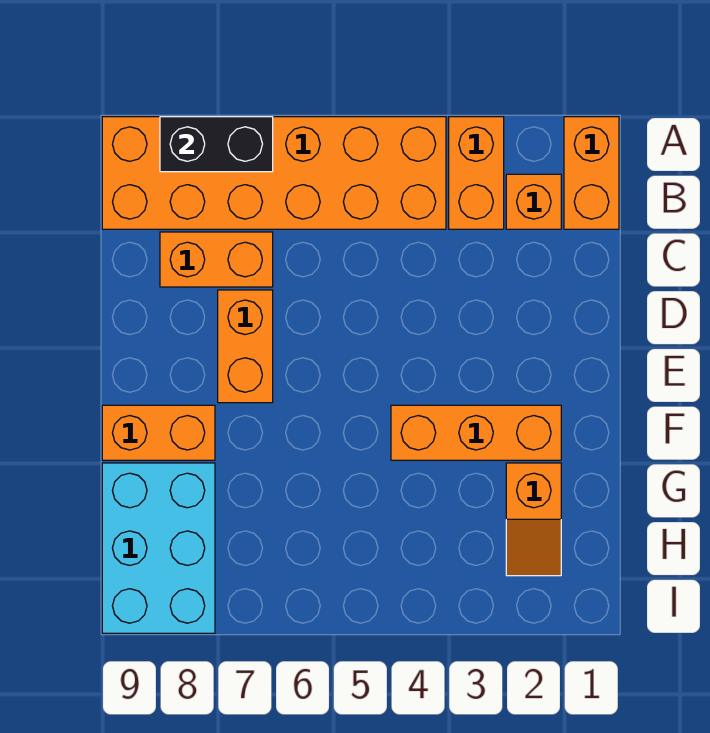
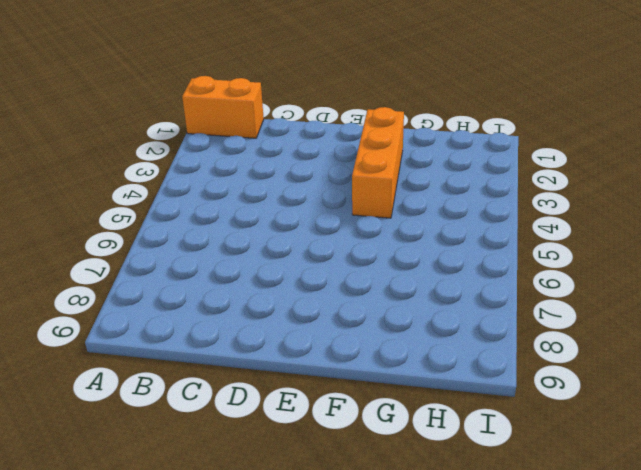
none -> orange brick A3:B3 level 1
none -> orange brick A4:B9 level 1

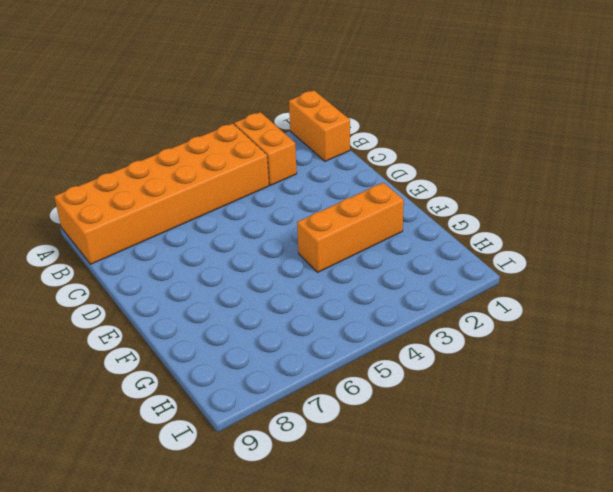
none -> orange brick B2 level 1
none -> orange brick C7:C8 level 1

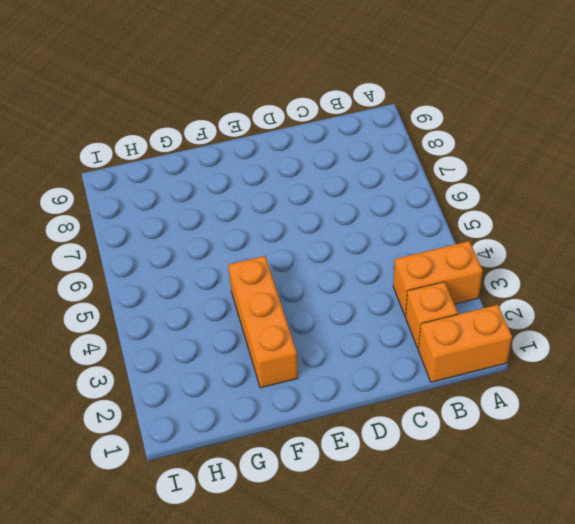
none -> orange brick A4:B9 level 1
none -> orange brick C7:C8 level 1

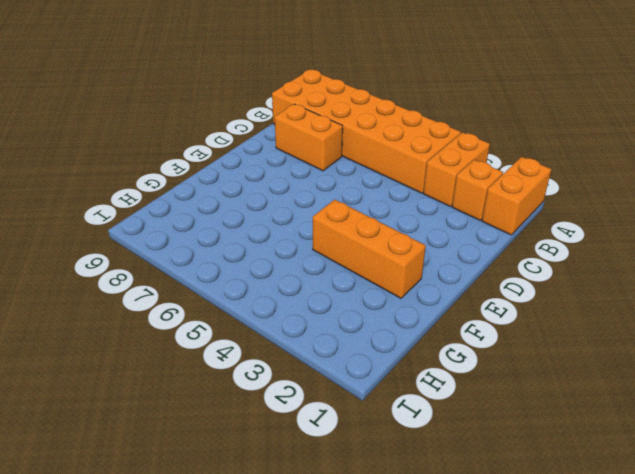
none -> orange brick D7:E7 level 1
none -> orange brick F8:F9 level 1

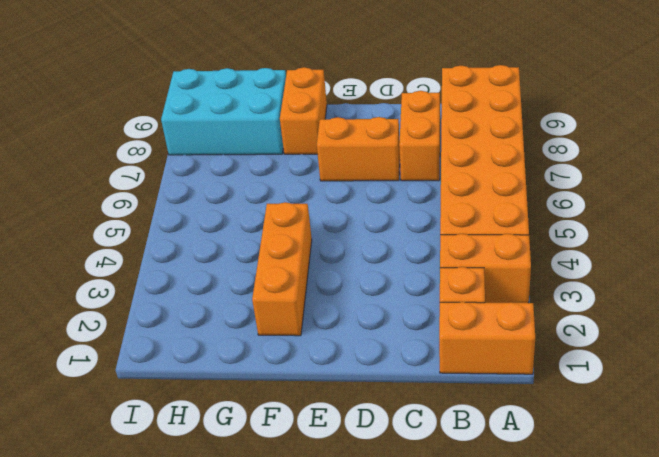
none -> orange slope G2:H2 level 1 top G
none -> black brick A7:A8 level 2

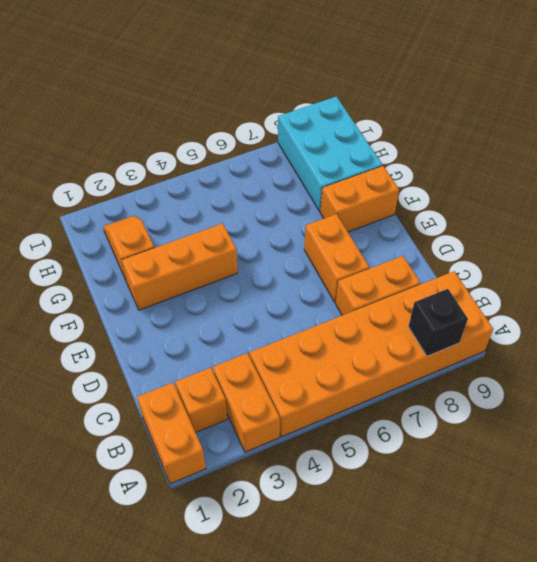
black brick A8 level 2 -> black brick A7:A8 level 2

